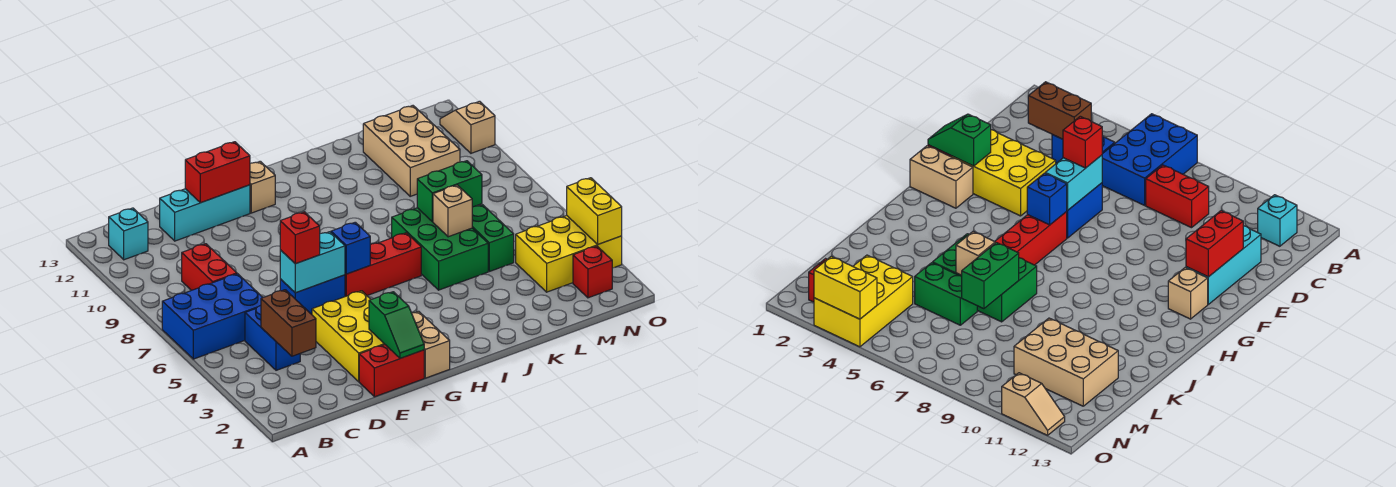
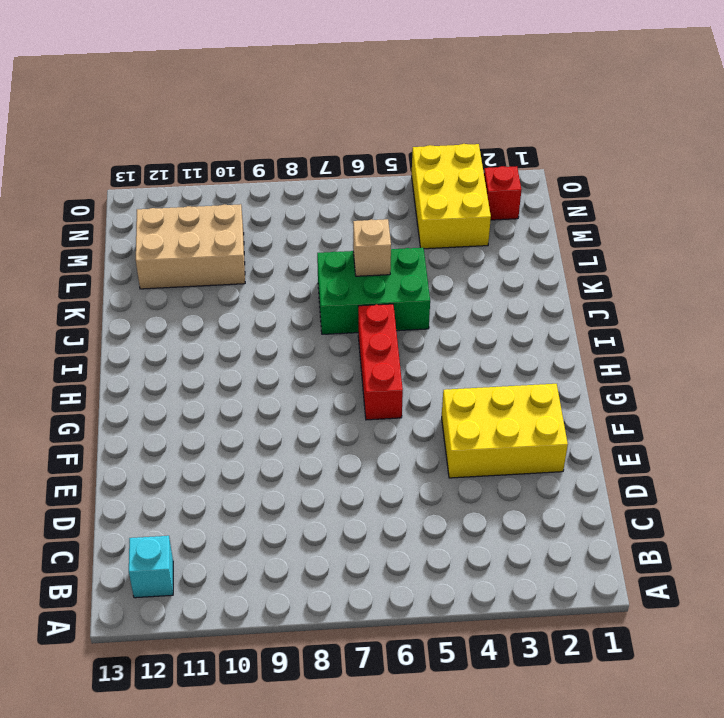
none -> blue brick A6:C7 level 1
none -> blue brick C4:C5 level 1
none -> red brick C8:C9 level 1

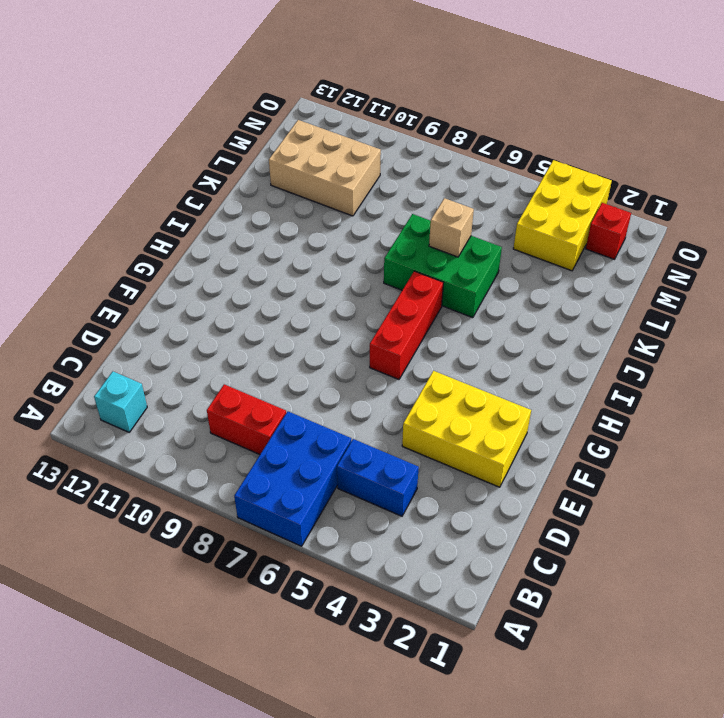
none -> cyan brick D12:F12 level 1
none -> red brick E1:F1 level 1
none -> blue brick E6:F6 level 1

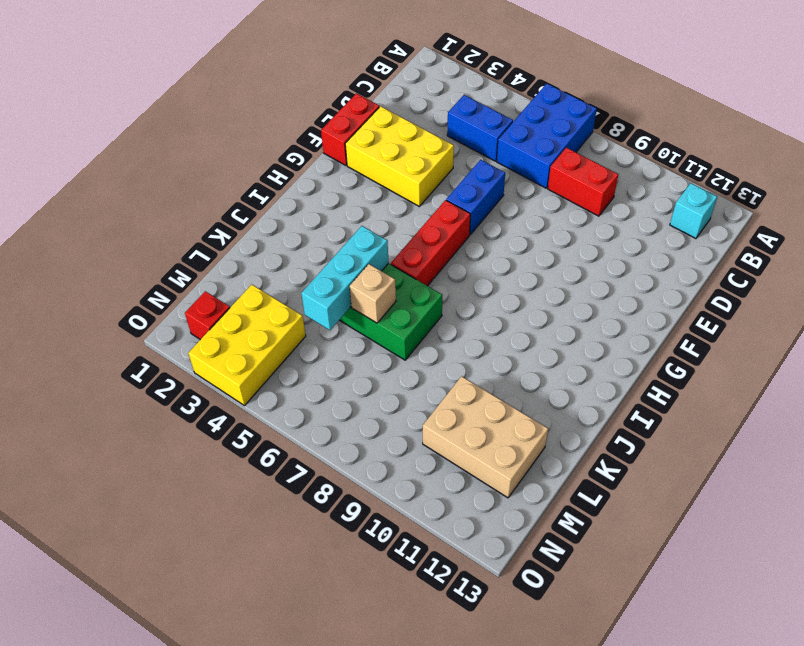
cyan brick J5:L5 level 2 -> cyan brick D12:F12 level 1
none -> tan brick G1:G2 level 1
none -> tan brick G12 level 1
none -> green brick L5:L6 level 1

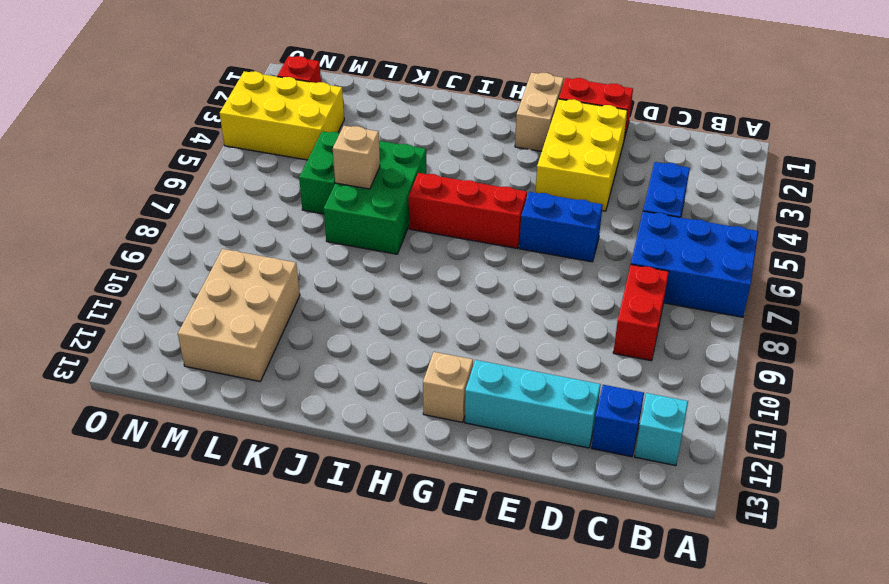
blue brick C12 level 1 -> blue brick G6 level 2
none -> tan slope O11:O12 level 1 top 11
none -> brown brick C3:C4 level 2
none -> cyan brick E6:F6 level 2

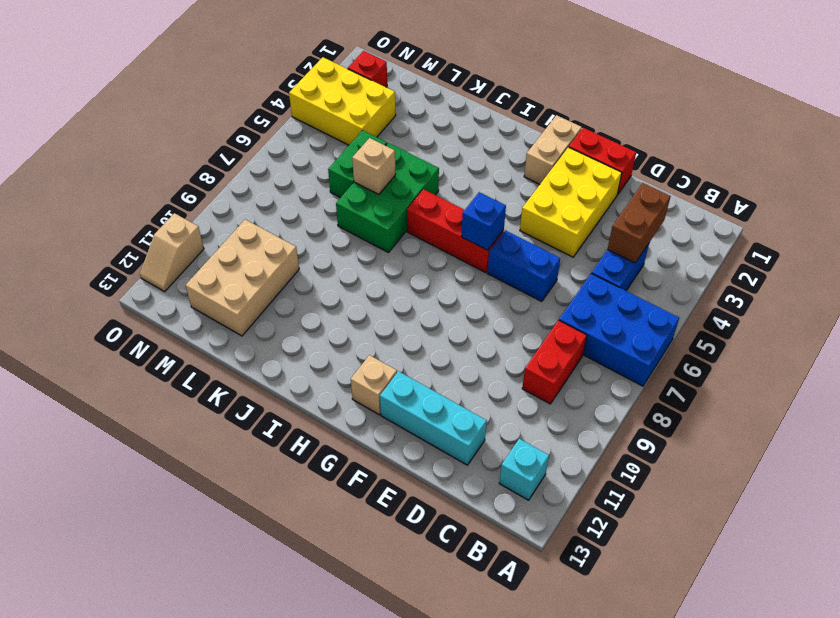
none -> cyan brick E6:F6 level 2
none -> red brick E12:F12 level 2
none -> green slope F1:F2 level 2 top 2

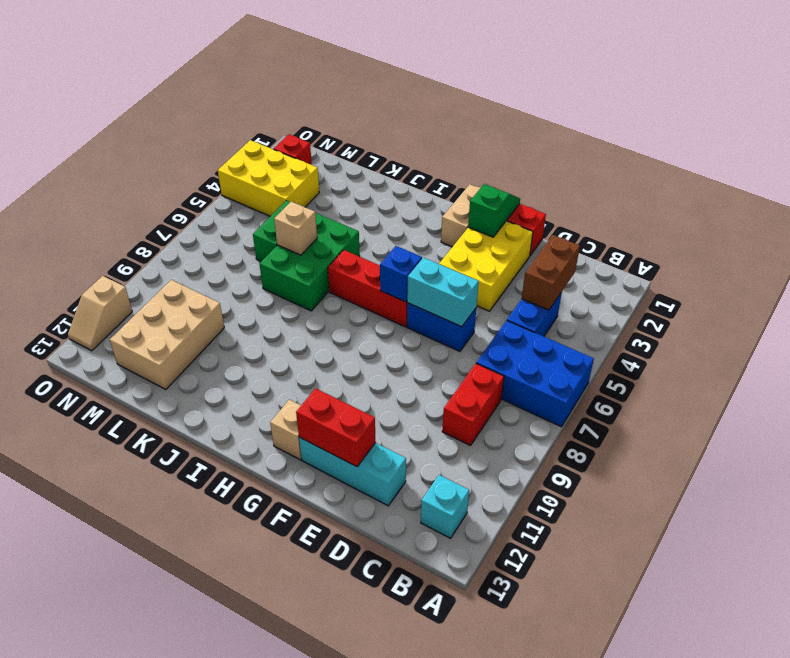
none -> green brick K7:L7 level 2
none -> yellow brick O3:O4 level 2
none -> red brick E6 level 3

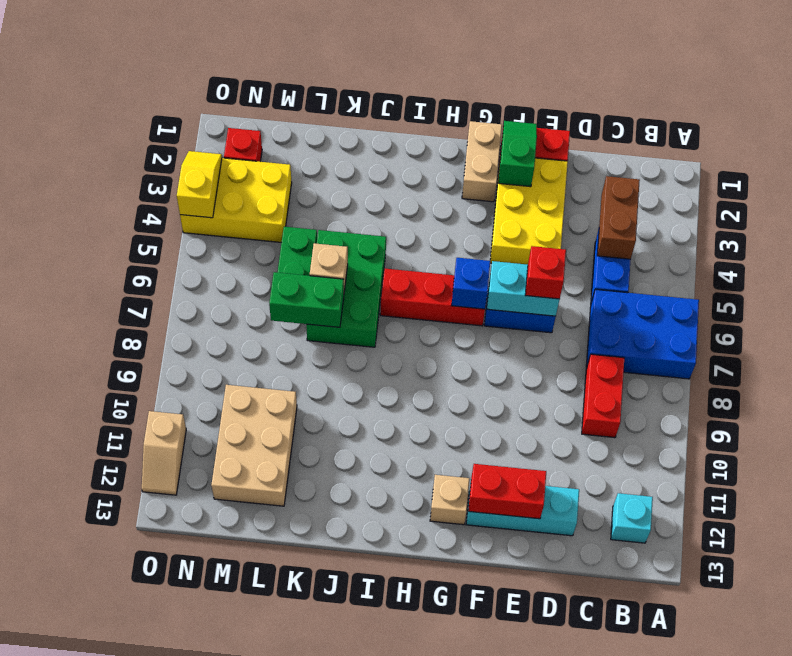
yellow slope O3:O4 level 2 top 4 -> yellow brick O3:O4 level 2

